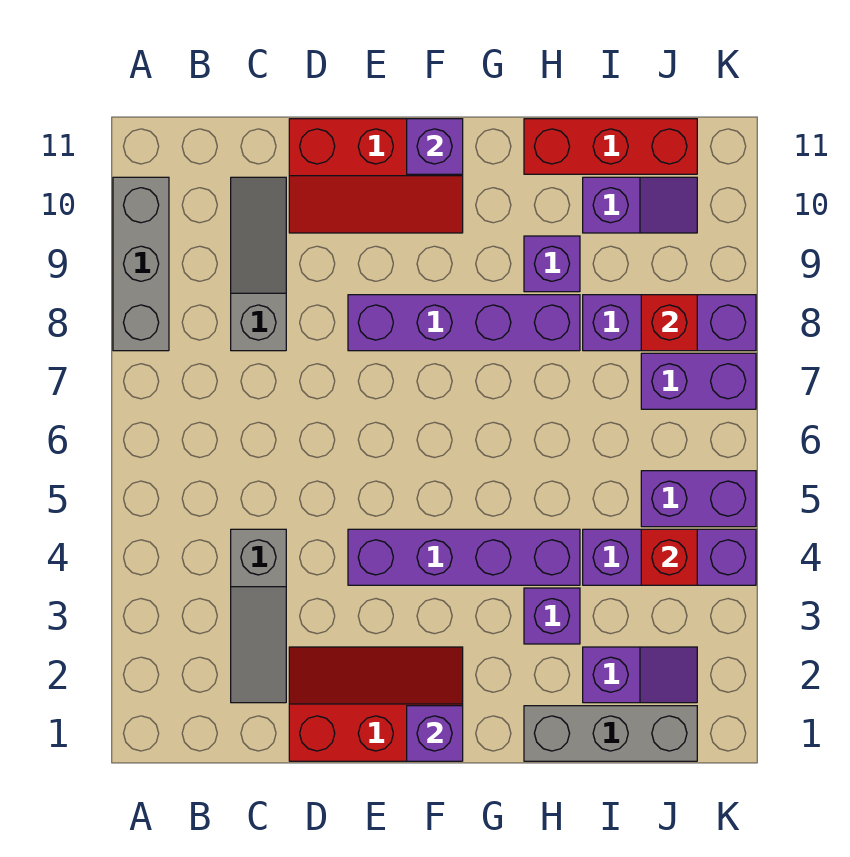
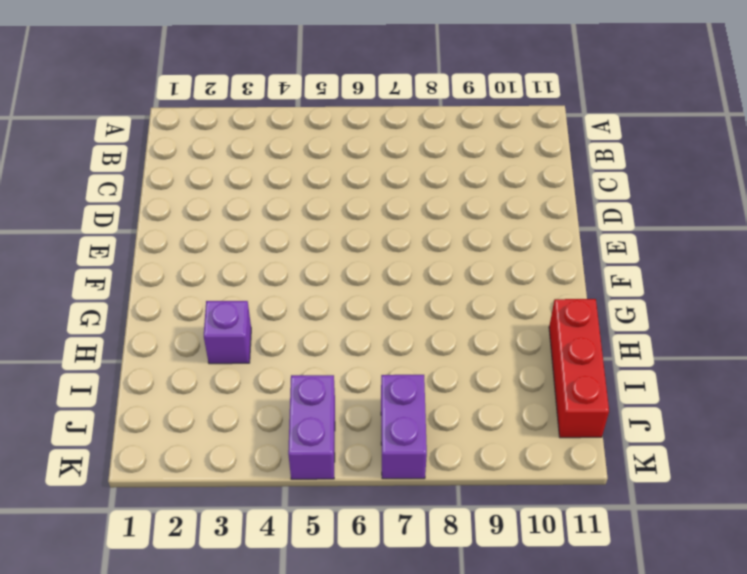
none -> grey brick A8:A10 level 1
none -> grey slope C2:C4 level 1 top 4
none -> grey slope C8:C10 level 1 top 8

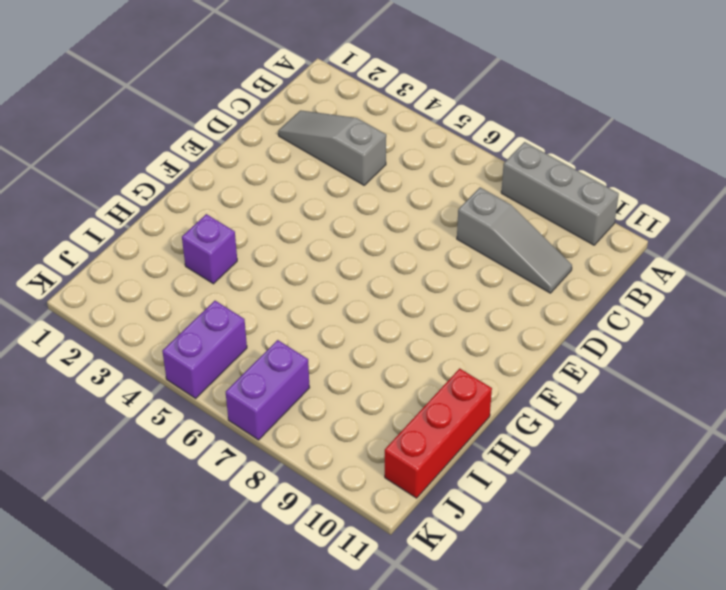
none -> red slope D1:F2 level 1 top 1
none -> red slope D10:F11 level 1 top 11
none -> purple brick E4:H4 level 1

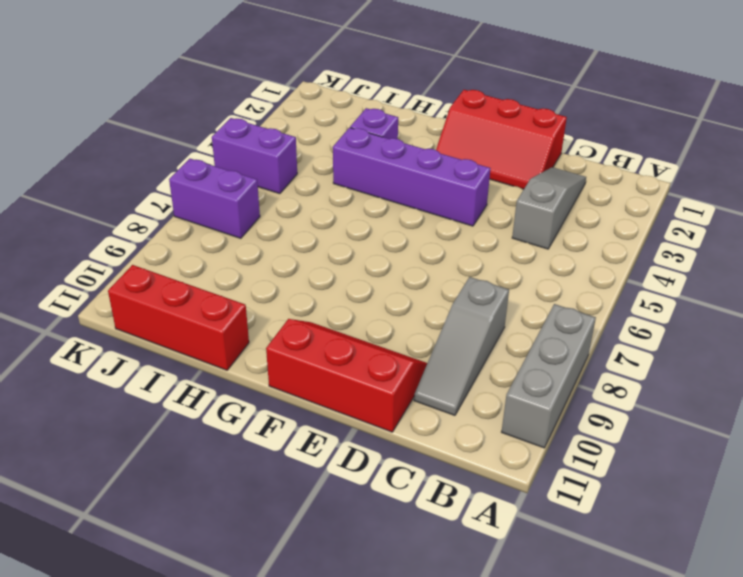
none -> purple brick E8:H8 level 1
none -> grey brick H1:J1 level 1
none -> purple brick H9 level 1

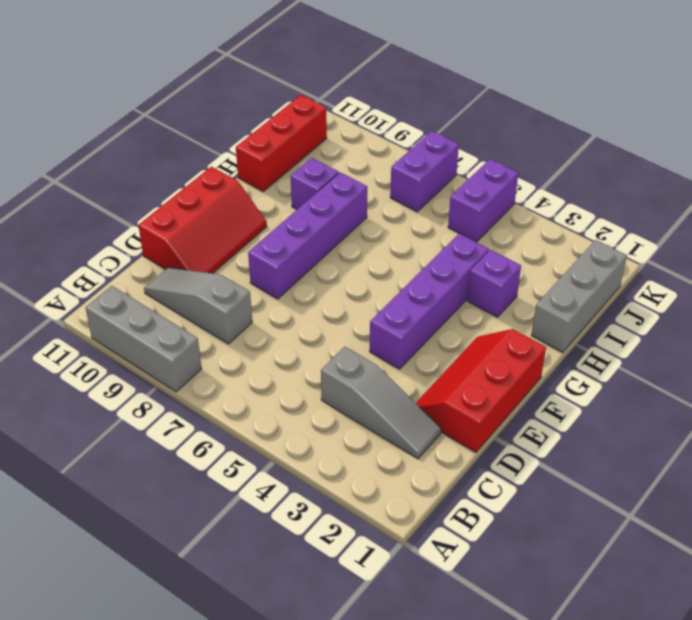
none -> purple slope I2:J2 level 1 top I
none -> purple brick I4:K4 level 1
none -> purple brick I8:K8 level 1

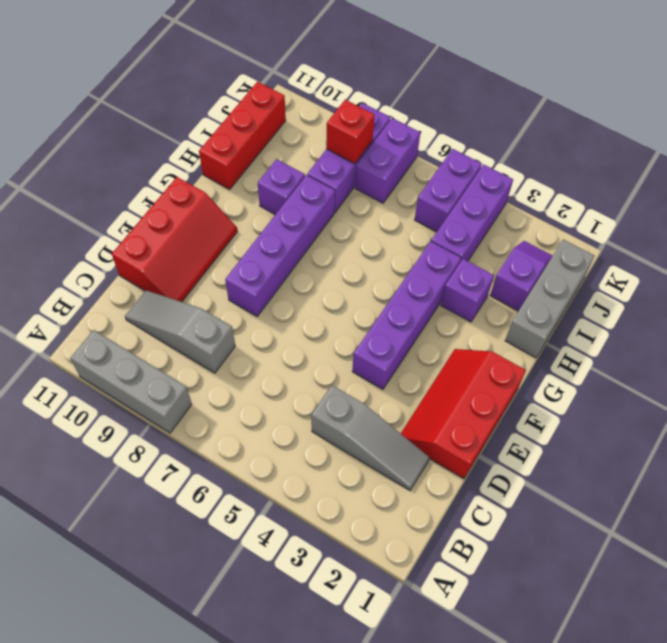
none -> purple slope I10:J10 level 1 top I
none -> purple brick F1 level 2
none -> purple brick F11 level 2

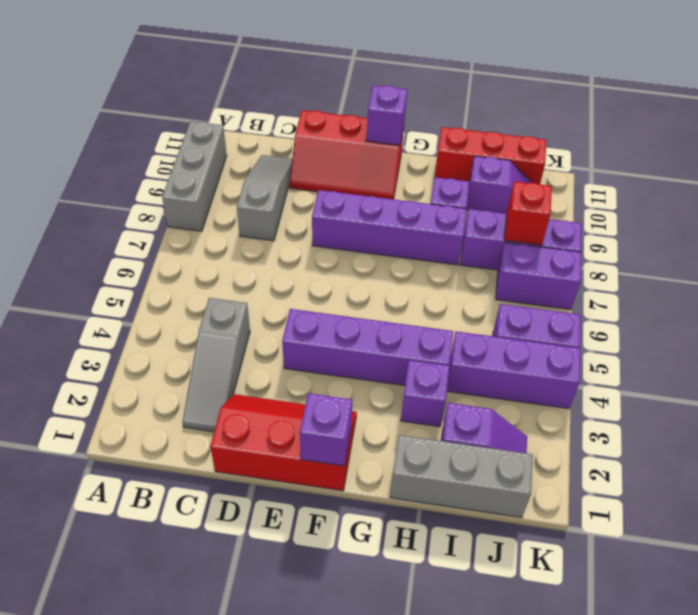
none -> red brick J4 level 2

